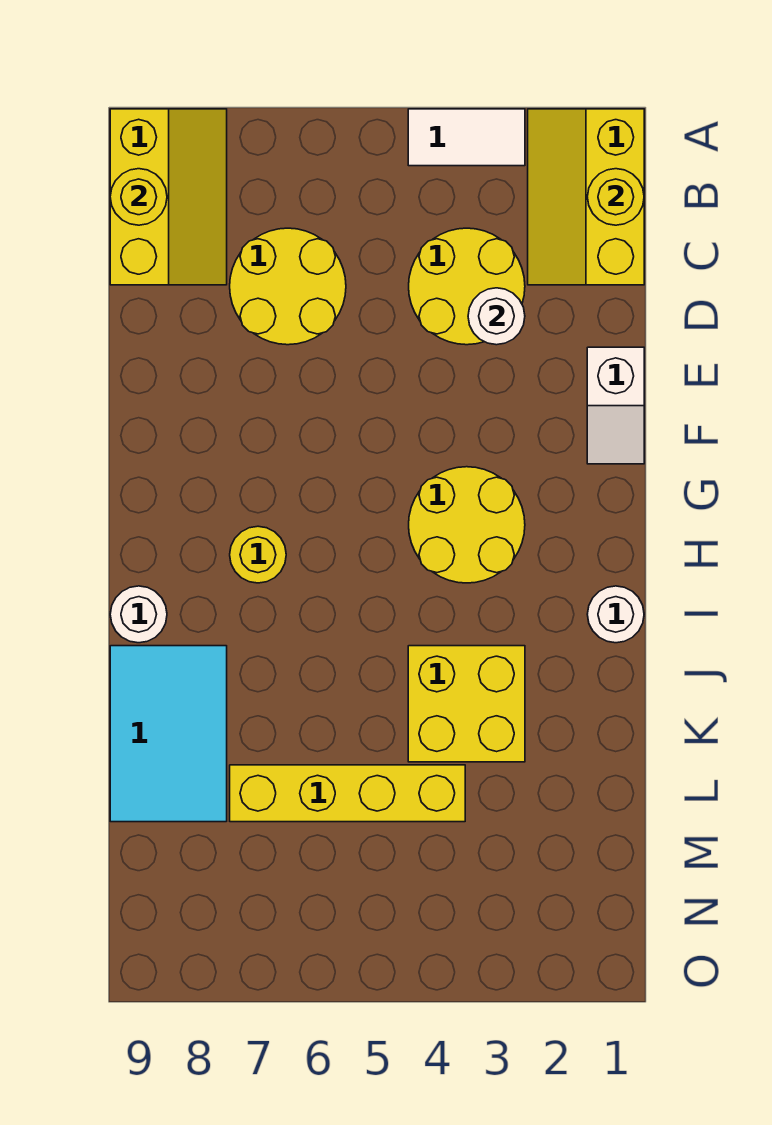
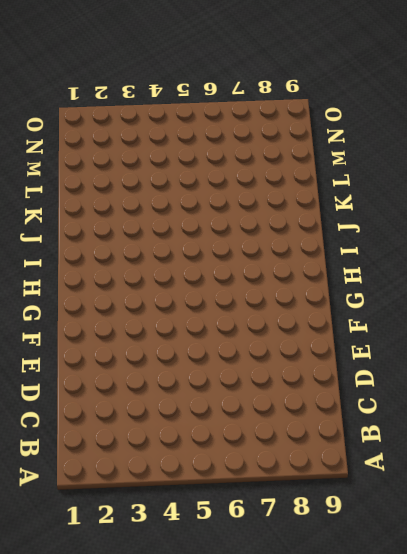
none -> yellow slope A1:C2 level 1 top 1
none -> white tile A3:A4 level 1
none -> yellow slope A8:C9 level 1 top 9

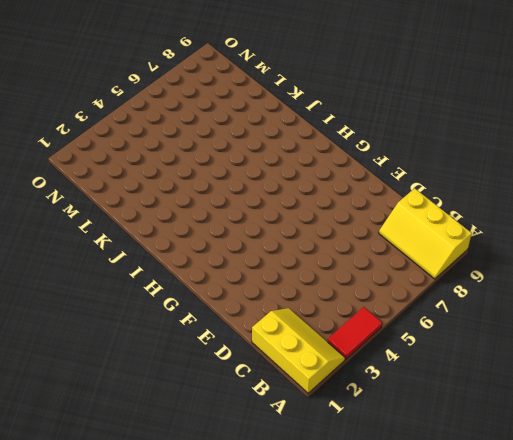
red tile A3:A4 level 1 -> white tile A3:A4 level 1
none -> yellow round brick C3:D4 level 1
none -> yellow round brick C6:D7 level 1
none -> white slope E1:F1 level 1 top E

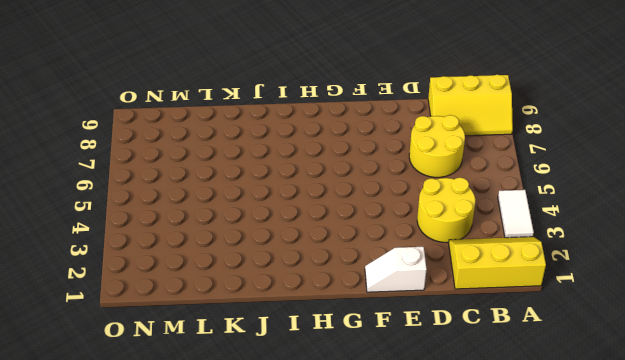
none -> yellow round brick G3:H4 level 1
none -> yellow round brick H7 level 1
none -> white round brick I1 level 1

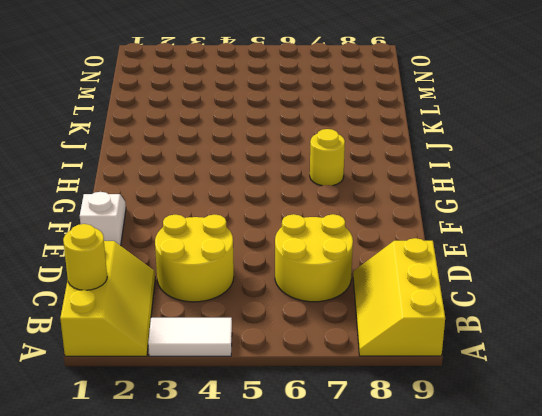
none -> yellow round brick G3:H4 level 1
none -> white round brick I1 level 1
none -> white round brick I9 level 1

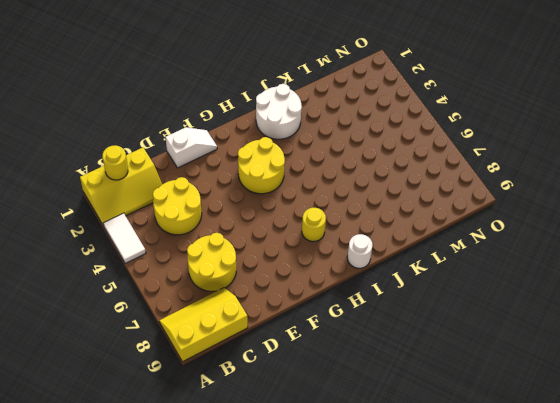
white round brick I1:J2 level 1 -> white round brick I1 level 1
none -> yellow brick J3:K4 level 1
none -> cyan tile J8:L9 level 1
none -> yellow brick L4:L7 level 1

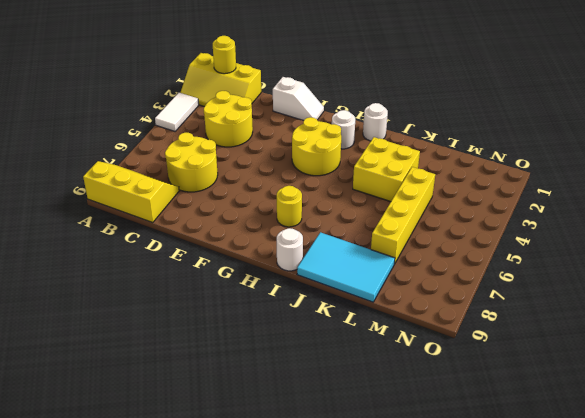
white round brick H2 level 1 -> white round brick D3 level 2
none -> yellow round brick B9 level 2

